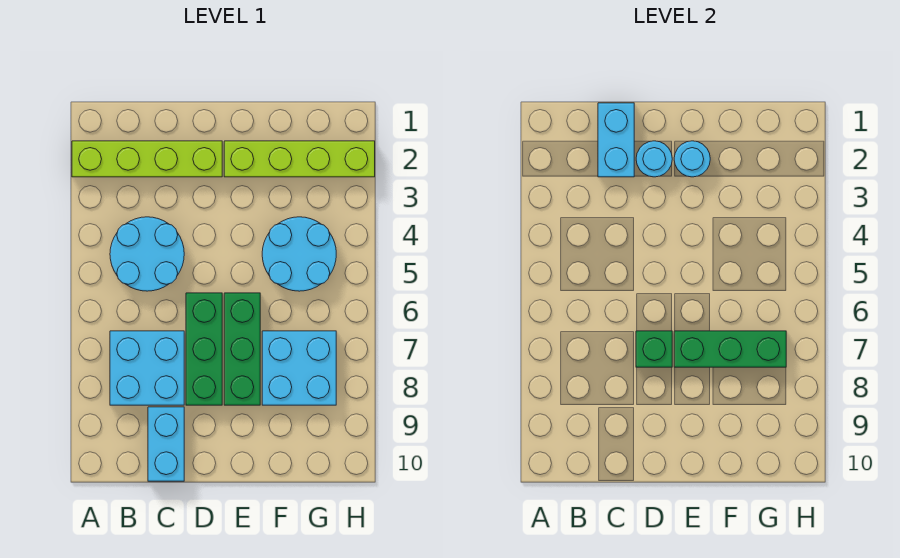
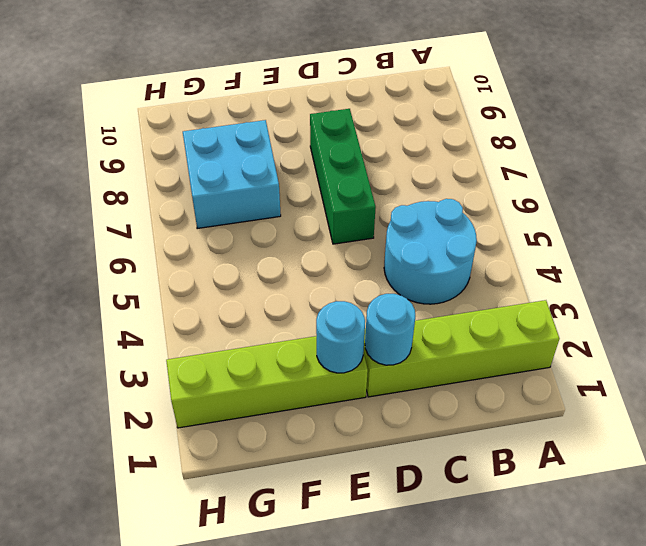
none -> cyan brick B7:C8 level 1
none -> cyan brick C9:C10 level 1
none -> green brick E6:E8 level 1

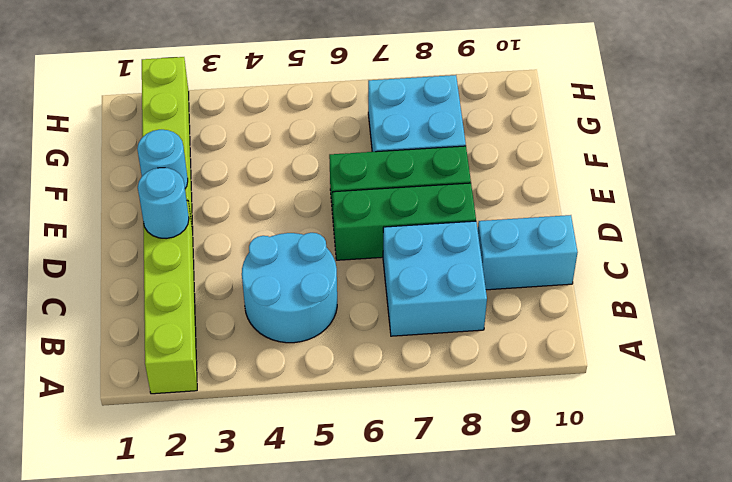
none -> cyan round brick F4:G5 level 1
none -> cyan brick C1:C2 level 2
none -> green brick D7 level 2

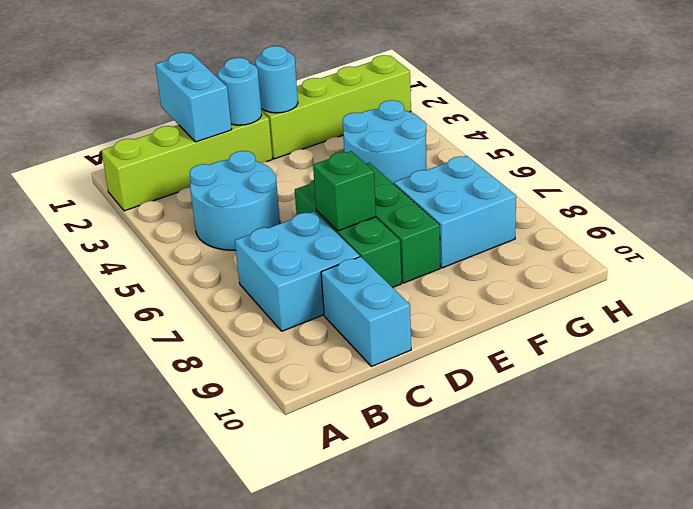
none -> green brick E7:G7 level 2

